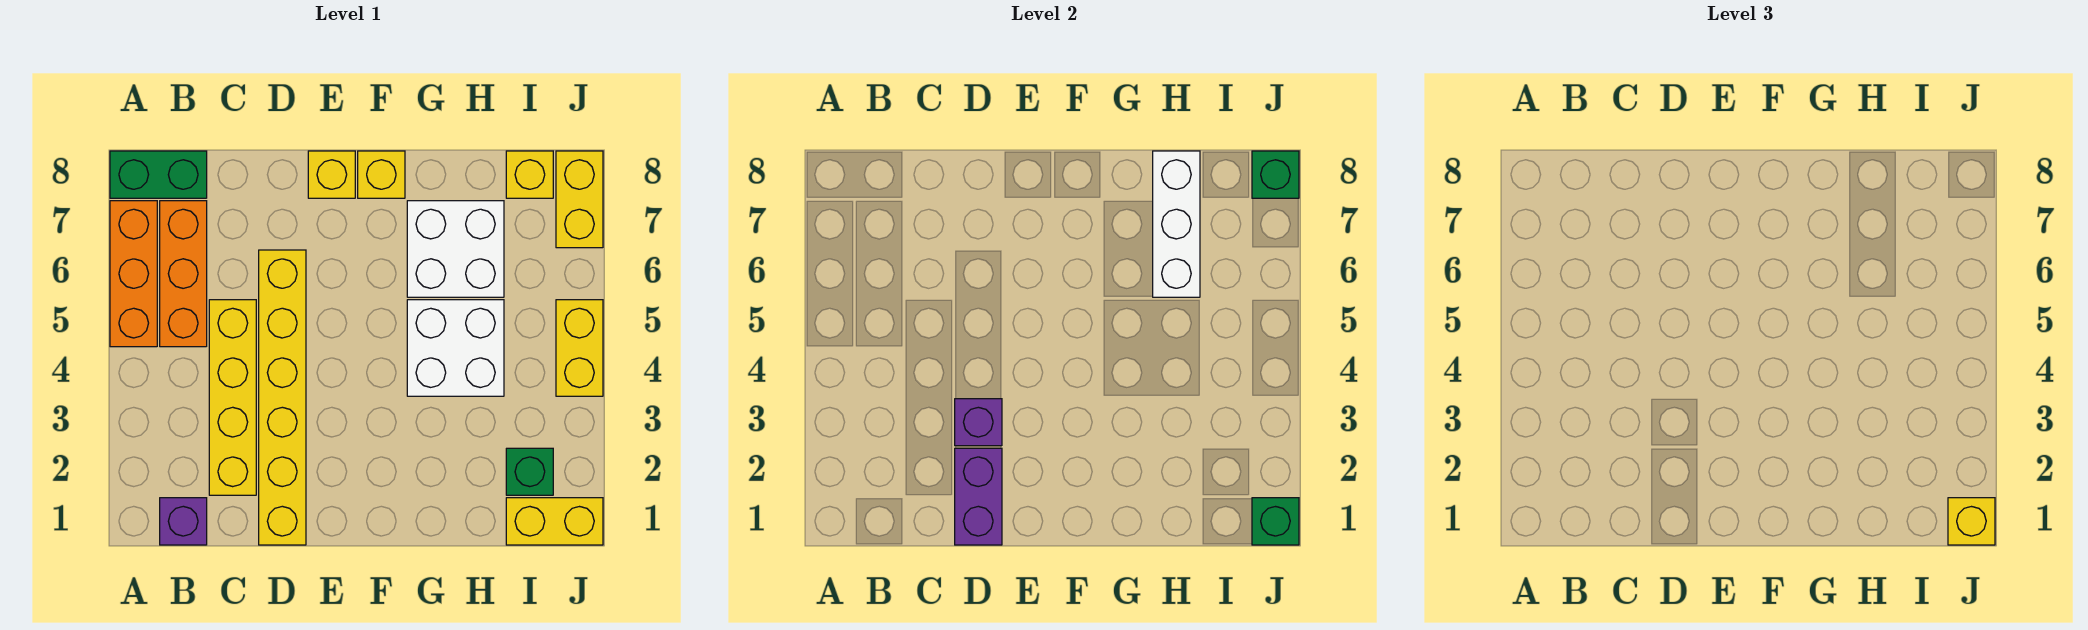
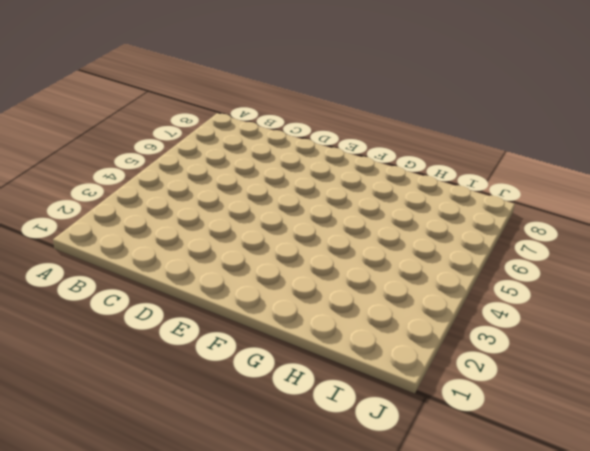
none -> orange brick A5:A7 level 1
none -> green brick A8:B8 level 1
none -> purple brick B1 level 1

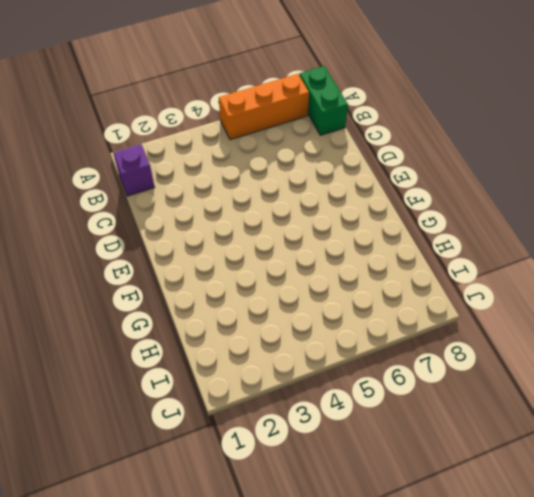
none -> orange brick B5:B7 level 1
none -> yellow brick C2:C5 level 1
none -> yellow brick D1:D6 level 1

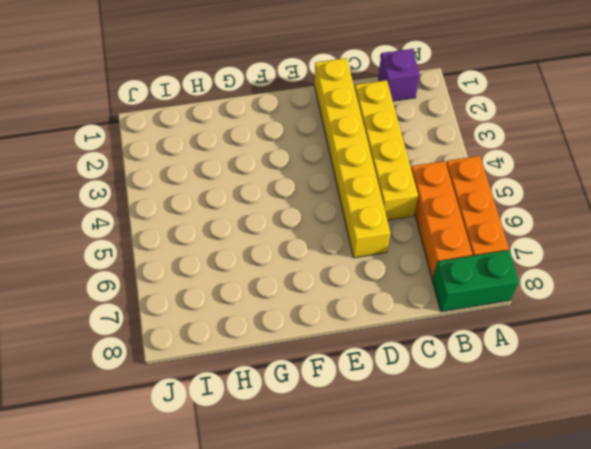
none -> yellow brick E8 level 1
none -> yellow brick F8 level 1
none -> white brick G4:H5 level 1

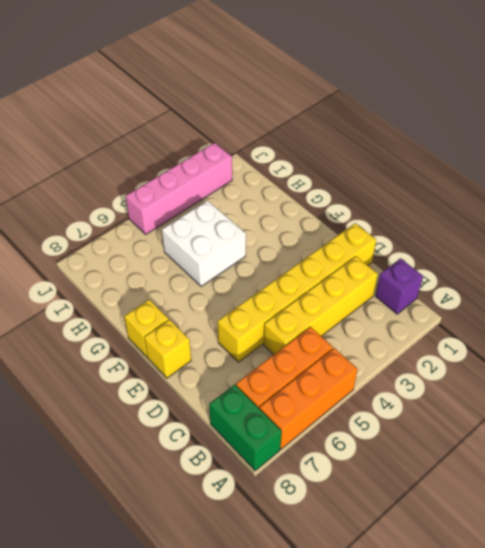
pink brick J2:J5 level 1 -> yellow brick J4:J5 level 1
none -> white brick G6:H7 level 1
none -> yellow brick I1:J1 level 1
none -> green brick I2 level 1

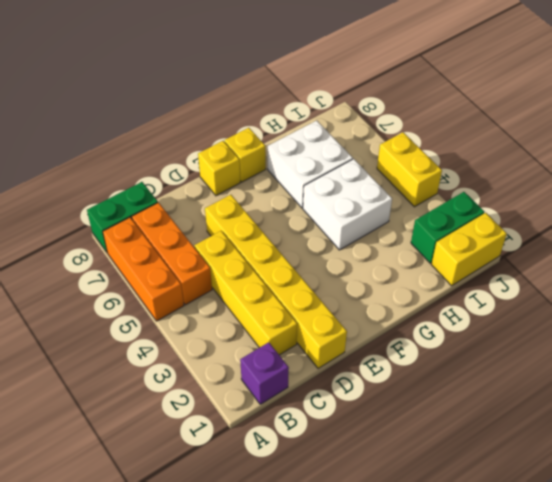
green brick I2:J2 level 1 -> green brick I2 level 1
none -> yellow brick I8 level 1
none -> yellow brick J7:J8 level 1
none -> purple brick D1:D2 level 2

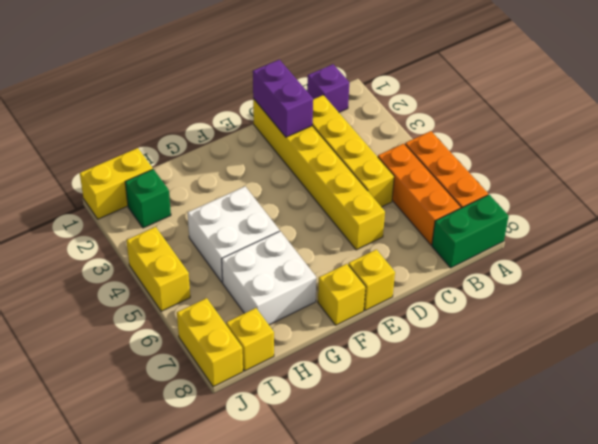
none -> purple brick D3 level 2
none -> white brick H6:H8 level 2
none -> green brick J1 level 2

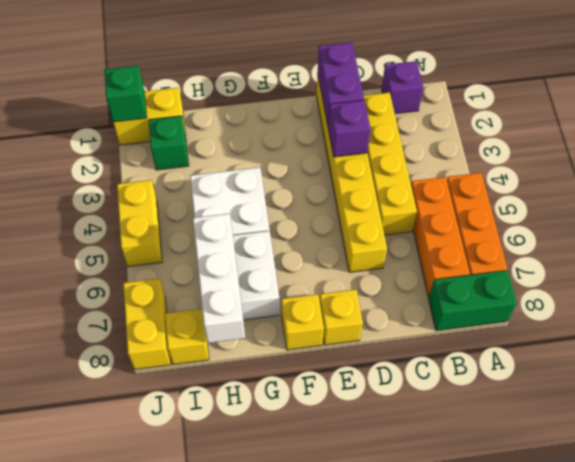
none -> green brick J8 level 2
none -> yellow brick J1 level 3

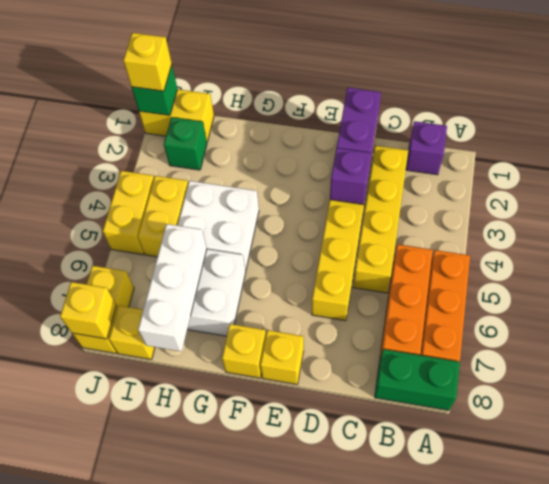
yellow brick I4:I5 level 1 -> none
yellow brick J8 level 2 -> green brick J8 level 2

